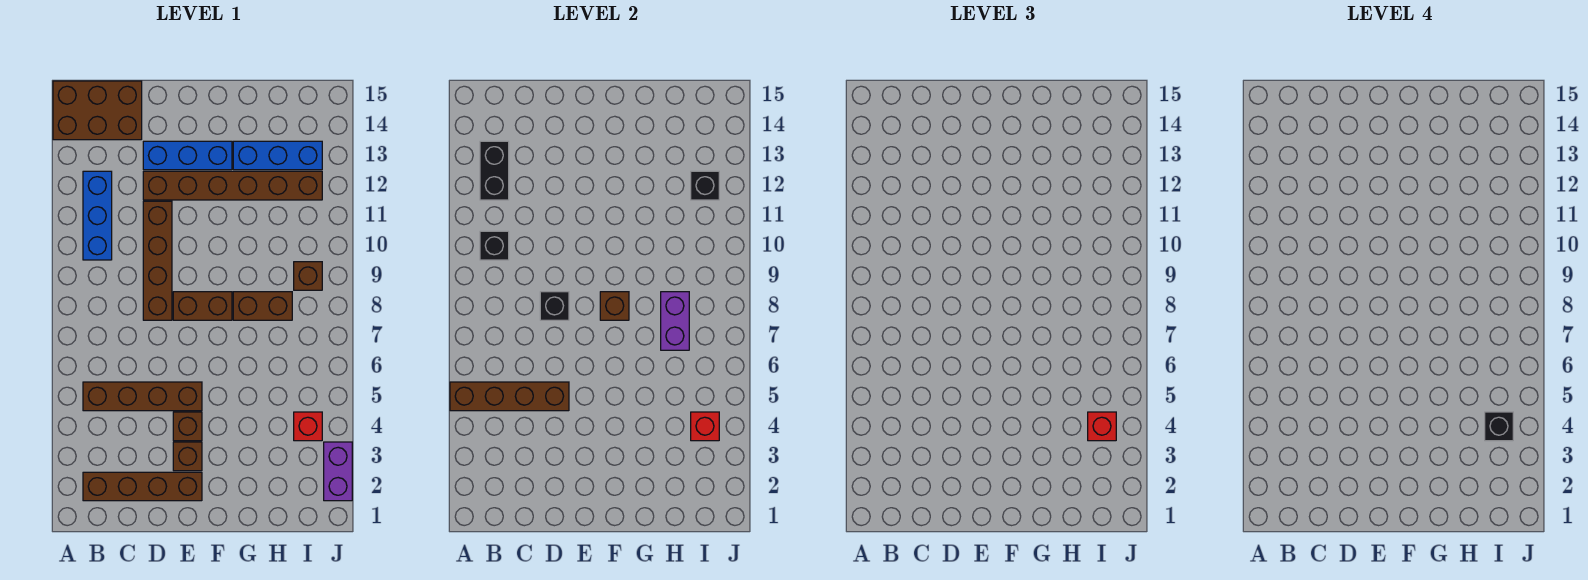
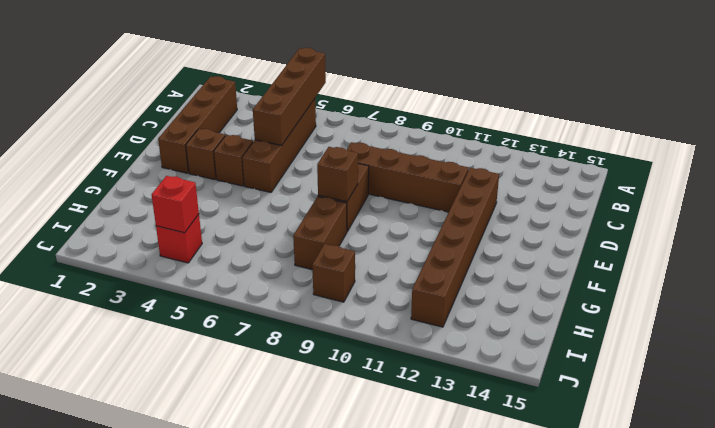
none -> brown brick A14:C15 level 1
none -> blue brick B10:B12 level 1
none -> blue brick D13:F13 level 1

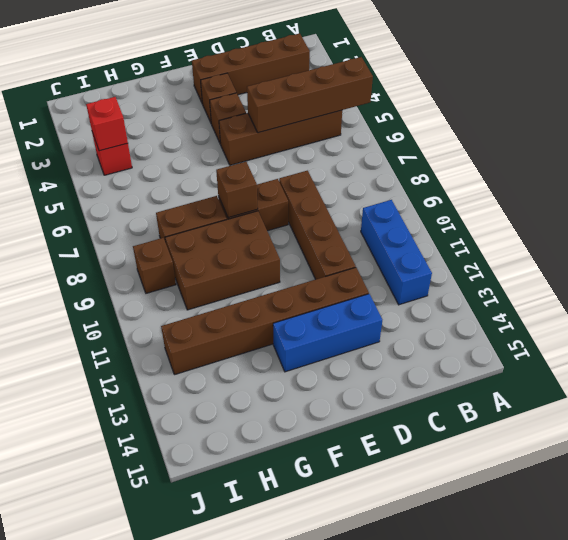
brown brick F9:H10 level 1 -> brown brick A14:C15 level 1
none -> blue brick G13:I13 level 1
none -> purple brick J2:J3 level 1
none -> black brick B10 level 2

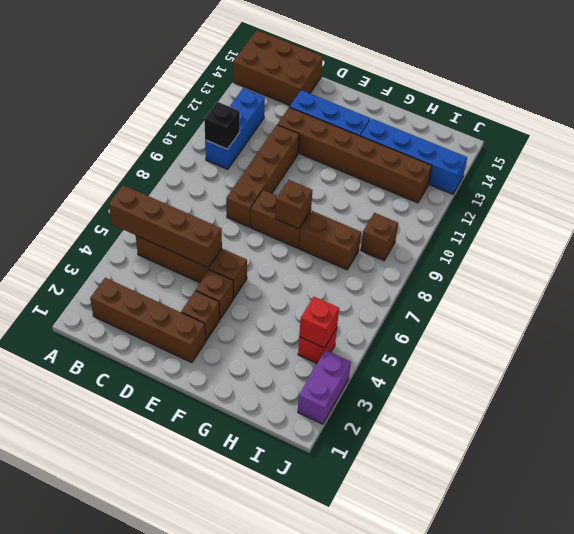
blue brick G13:J13 level 1 -> blue brick G13:I13 level 1
none -> black brick B12:B13 level 2
none -> black brick D8 level 2
none -> purple brick H7:H8 level 2

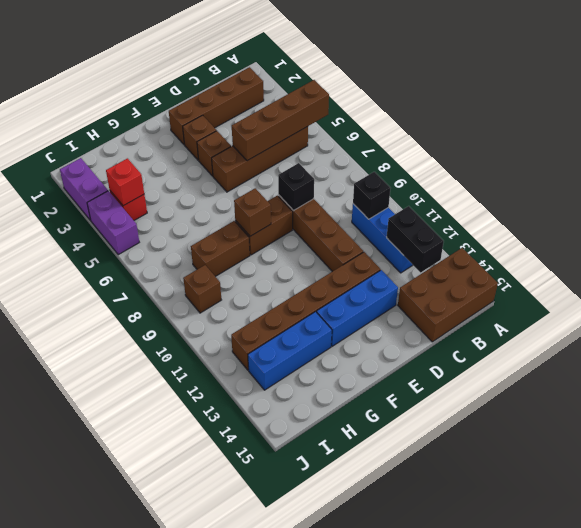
purple brick J4:J5 level 1 -> purple brick H7:H8 level 2
none -> black brick I12 level 2
none -> red brick I4 level 3
none -> black brick I4 level 4

